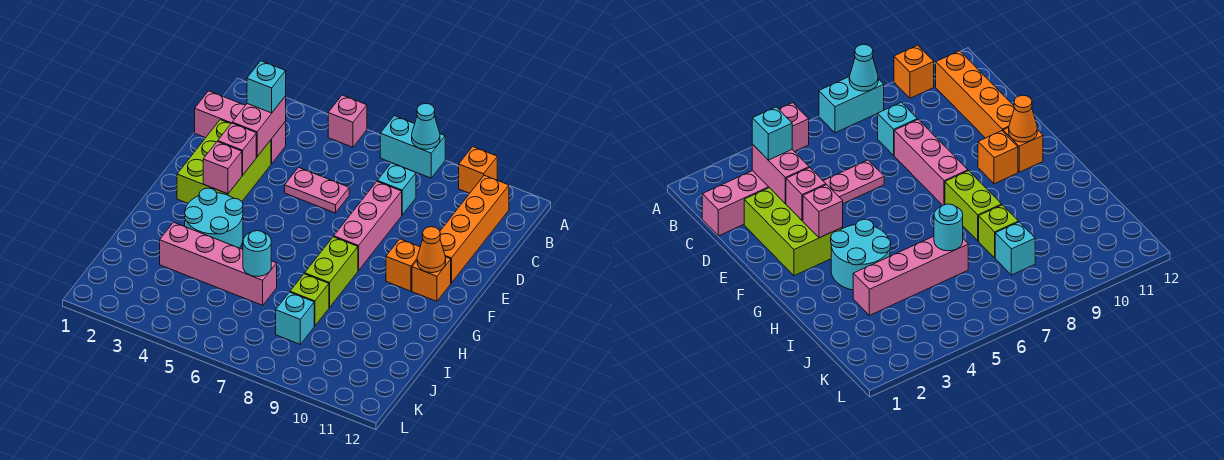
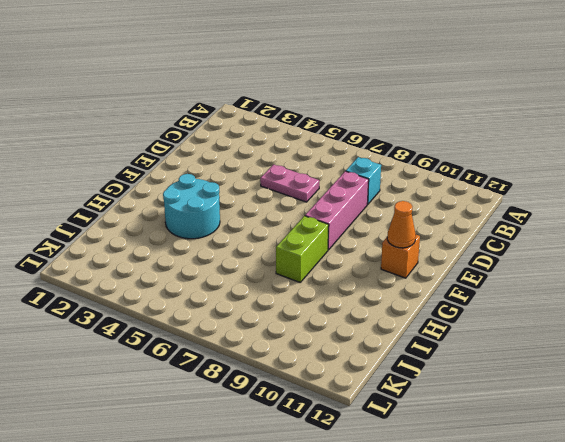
none -> pink brick A5 level 1
none -> cyan brick A7:A8 level 1
none -> orange brick A10 level 1

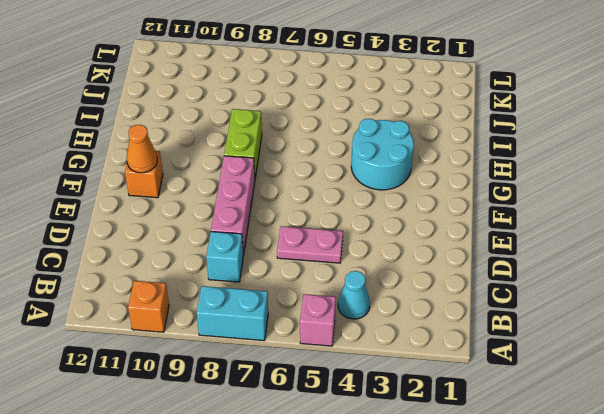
cyan cone B4 level 1 -> cyan cone A8 level 2
none -> orange brick B11:E11 level 1
none -> pink brick C1:C3 level 1
none -> lime brick D2:F3 level 1

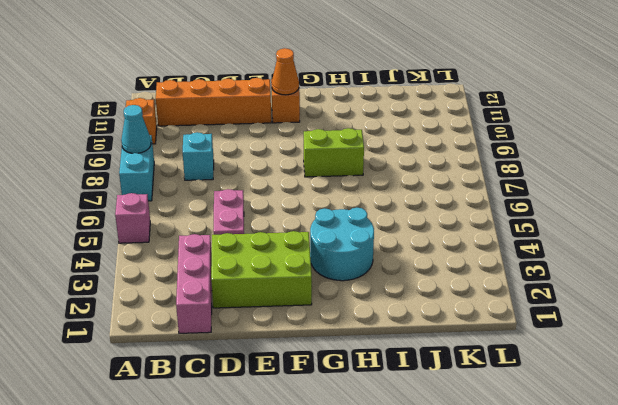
none -> pink brick D8:F8 level 1
none -> orange brick F10 level 1
none -> pink brick I3:I6 level 1

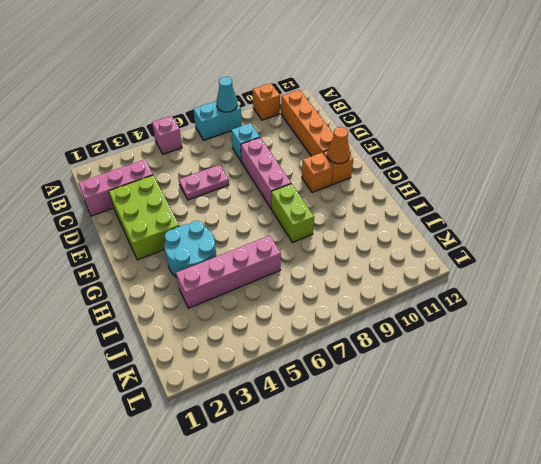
none -> lime brick I8 level 1
none -> cyan brick J8 level 1
none -> pink brick C3:D3 level 2

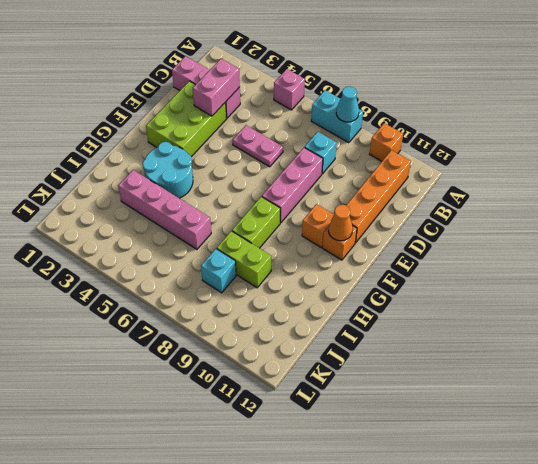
lime brick I8:I9 level 1 -> lime brick I8 level 1
none -> pink brick E3 level 2
none -> pink brick F3 level 2
none -> cyan round brick I6 level 2

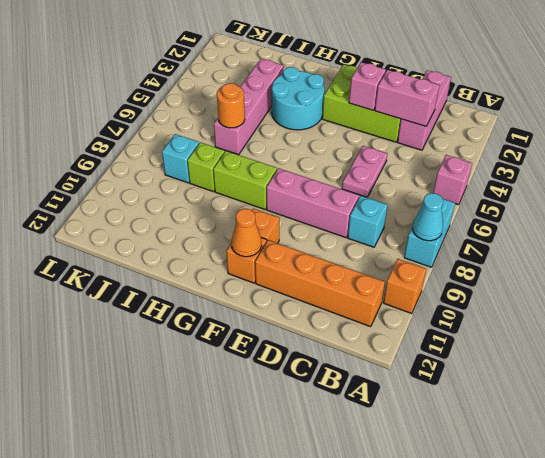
orange round brick I6 level 2 -> cyan round brick I6 level 2
none -> pink brick F3 level 2
none -> cyan brick C3 level 3

